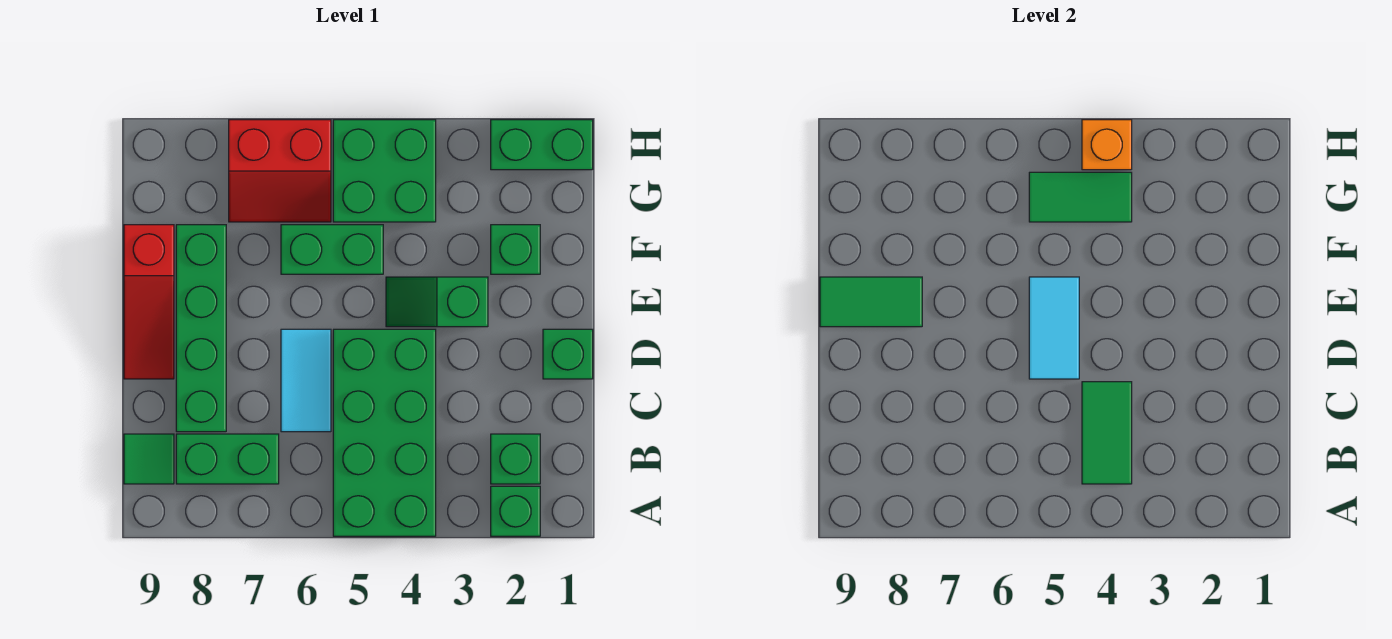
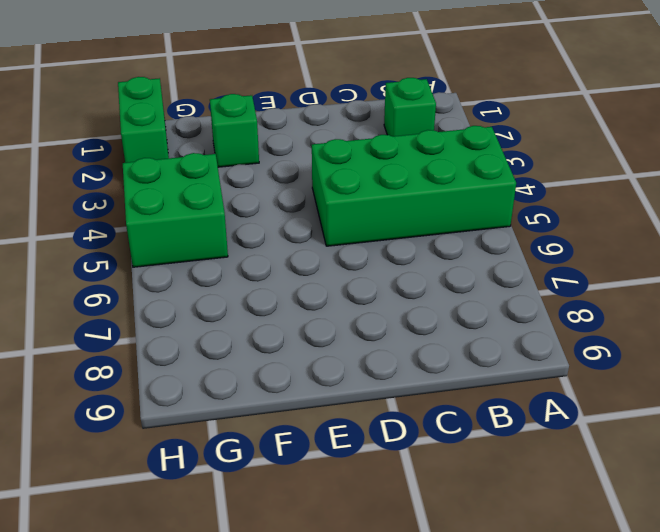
none -> green brick A2 level 1
none -> green brick B7:B8 level 1
none -> green tile B9 level 1

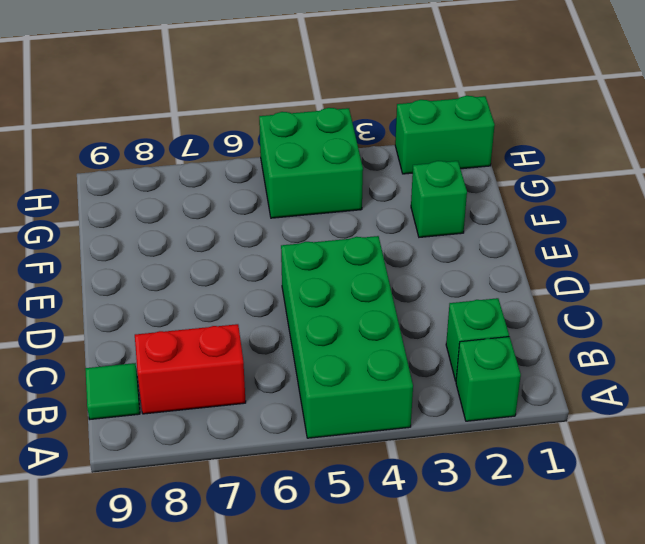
red brick B7:B8 level 1 -> green brick B7:B8 level 1
none -> cyan tile C6:D6 level 1
none -> green brick C8:F8 level 1
none -> green brick D1 level 1

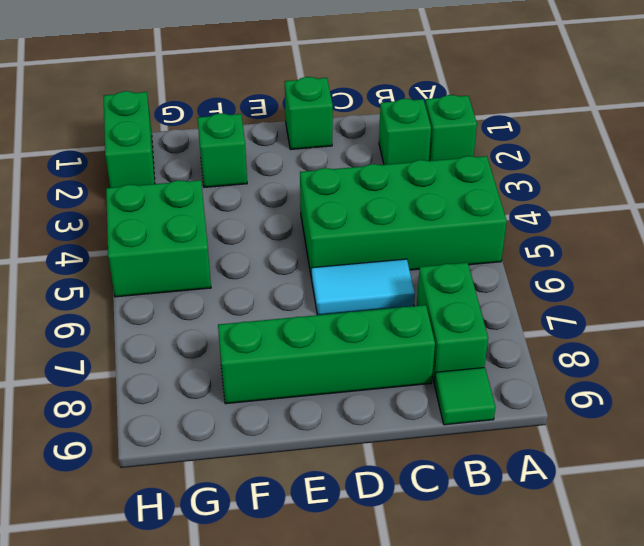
none -> red slope D9:F9 level 1 top F
none -> green slope E3:E4 level 1 top 3
none -> green brick F5:F6 level 1

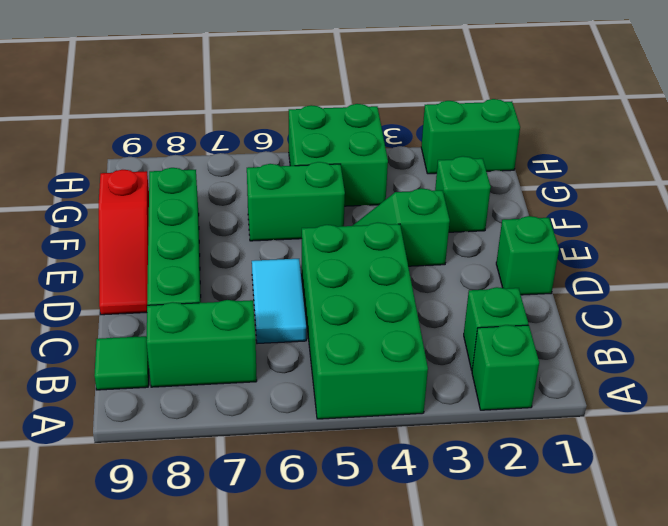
none -> red slope G6:H7 level 1 top H
none -> green tile B4:C4 level 2
none -> cyan tile D5:E5 level 2

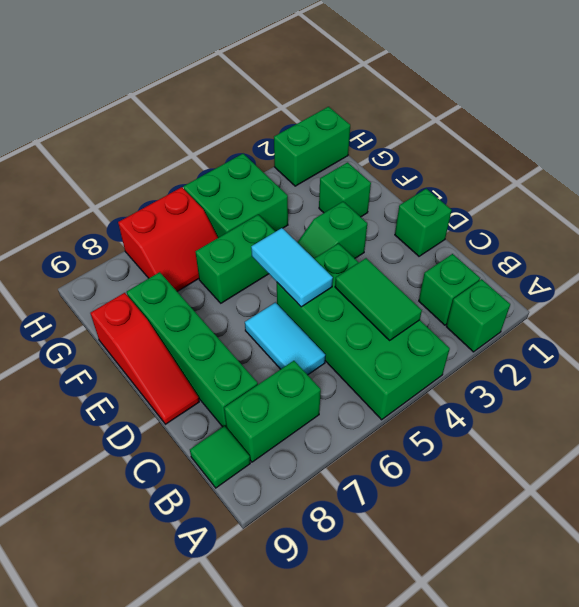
none -> green tile E8:E9 level 2
none -> green tile G4:G5 level 2
none -> orange brick H4 level 2

